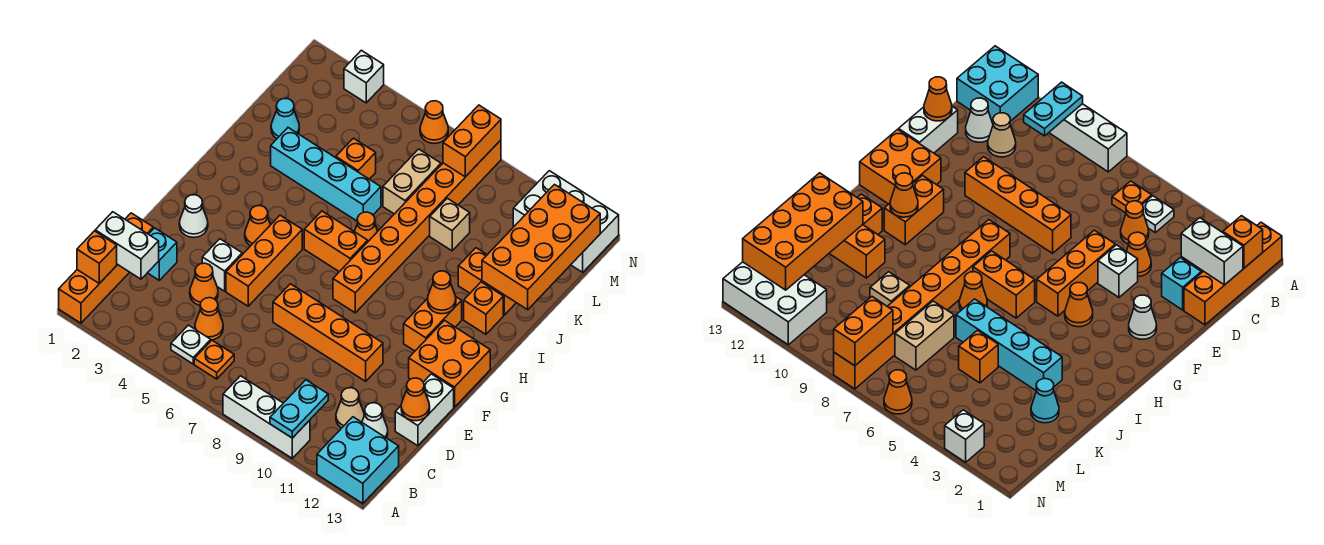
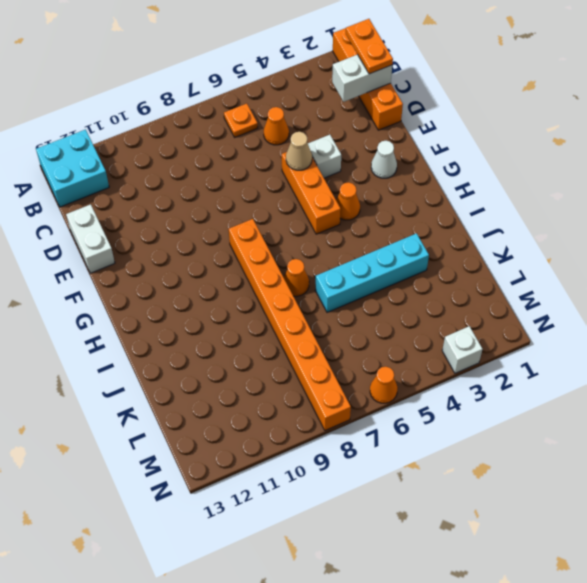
orange plate B1:C1 level 3 -> none
tan cone E5 level 2 -> tan cone C11 level 1
none -> white brick A8:A10 level 1
none -> white plate B5 level 1
none -> white cone C12 level 1
none -> cyan brick D2 level 1

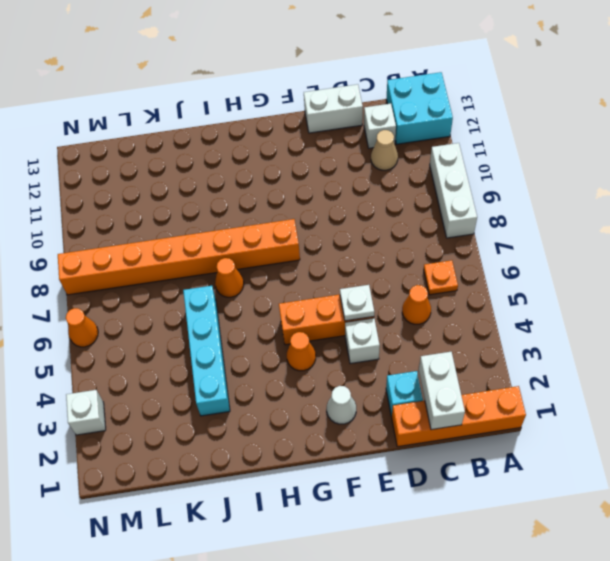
white brick C12 level 1 -> white cone C12 level 1
white plate E5 level 2 -> white plate B5 level 1
none -> orange cone D4 level 1
none -> orange brick E7:E10 level 1
none -> orange brick F12:G13 level 1
none -> orange brick G11:H11 level 1

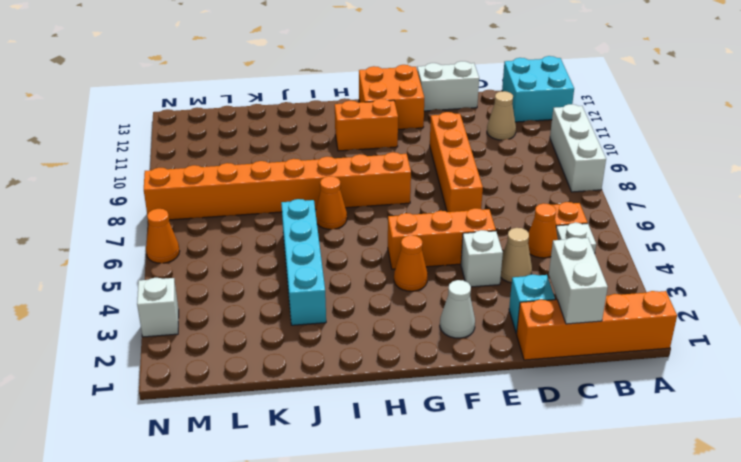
tan cone D4 level 1 -> orange cone D4 level 1
none -> white cone C12 level 1
none -> orange brick H6:H7 level 1
none -> orange brick I12 level 1
none -> orange brick J11:J12 level 1

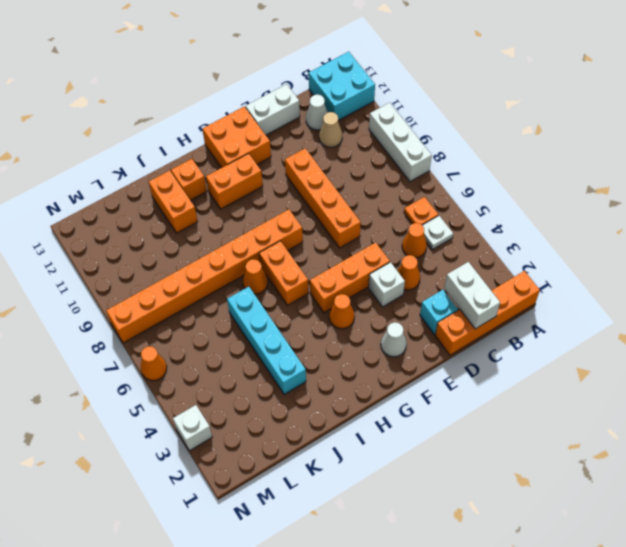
none -> cyan cone K2 level 1
none -> orange brick K5 level 1
none -> tan brick K7:L7 level 1
none -> tan brick K9 level 1

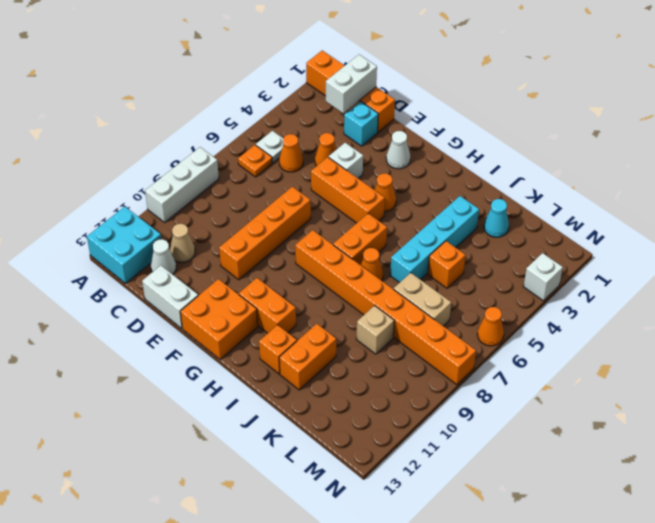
none -> white brick M11:N13 level 1
none -> cyan plate A10:B10 level 2
none -> orange brick B1 level 2
none -> orange cone D13 level 2

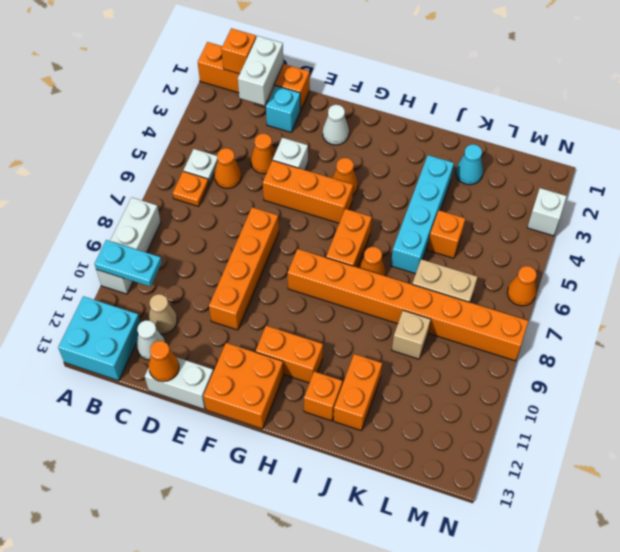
none -> white brick M11:N13 level 1
none -> orange cone H11 level 2
none -> orange brick J12:M13 level 2
none -> orange brick M8:N8 level 2

